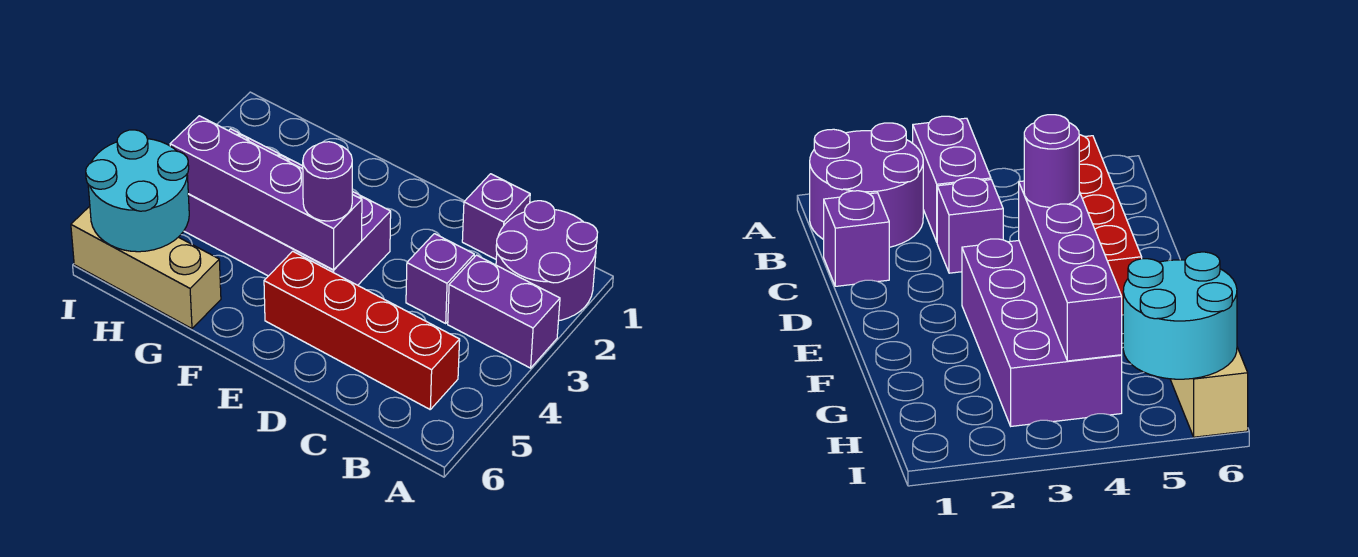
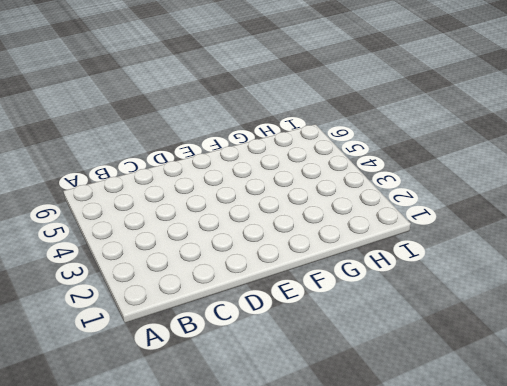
none -> purple round brick A1:B2 level 1
none -> purple brick A3:B3 level 1

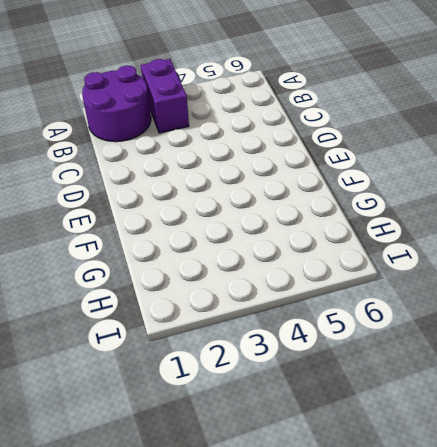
none -> red brick B5:E5 level 1
none -> purple brick C1 level 1

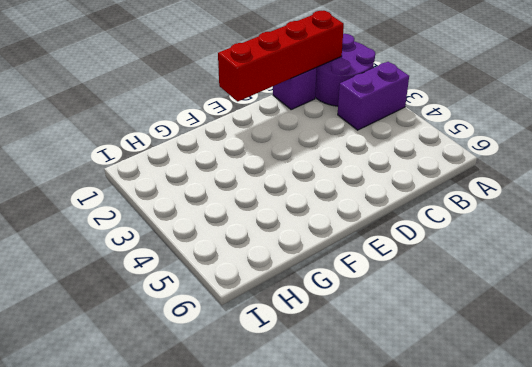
red brick B1:E1 level 2 -> red brick B5:E5 level 1
none -> purple brick C3 level 1
none -> purple brick E3:H4 level 1

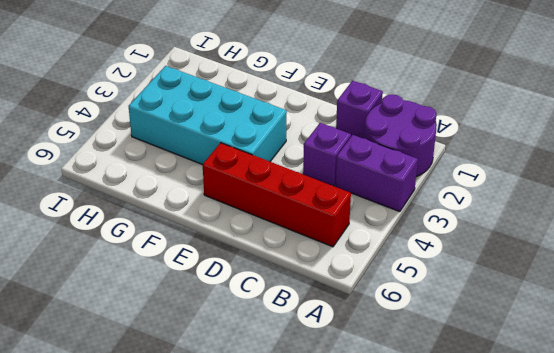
cyan brick E3:H4 level 1 -> purple brick E3:H4 level 1
none -> tan brick G6:I6 level 1
none -> purple brick E4:H4 level 2

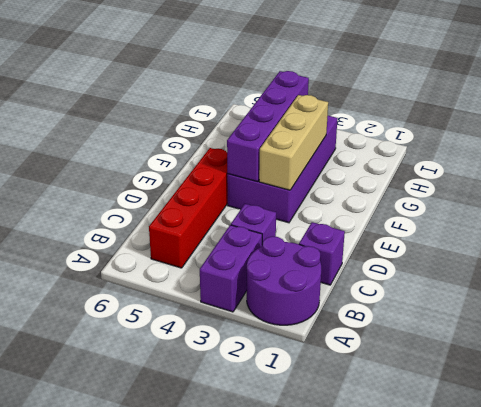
tan brick E3:G3 level 2 -> tan brick G6:I6 level 1
none -> cyan round brick H5:I6 level 2
none -> purple round brick E4 level 3

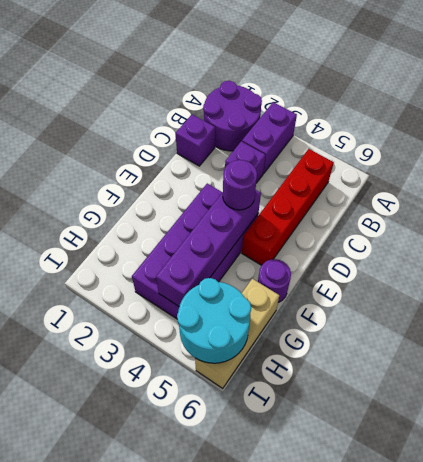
purple round brick F6 level 1 -> none

